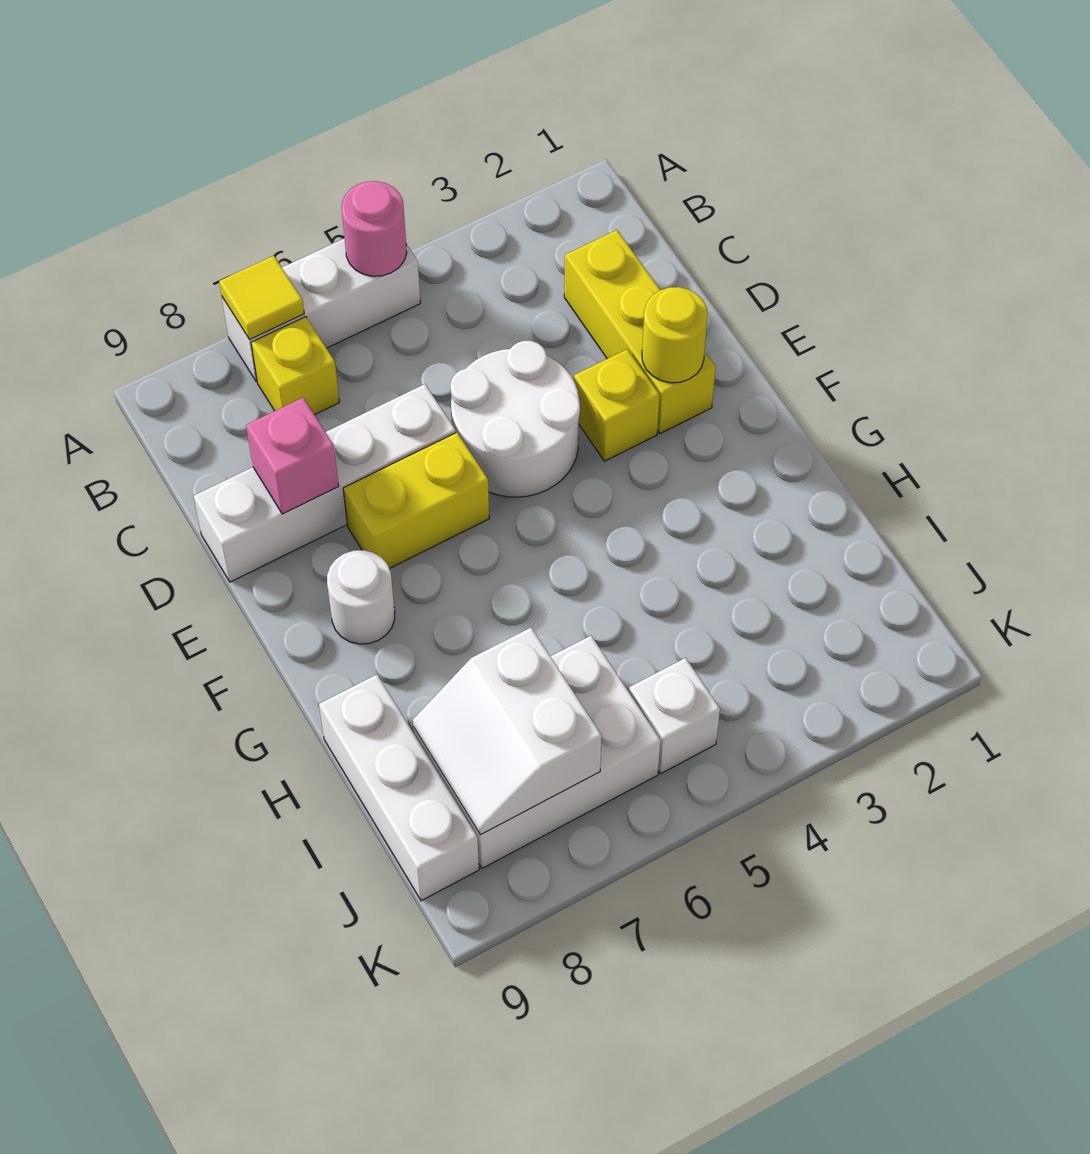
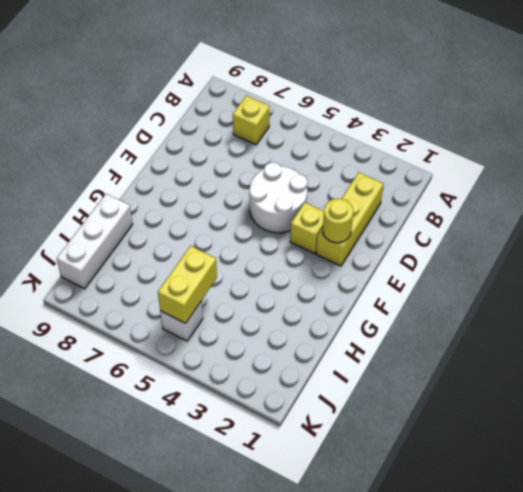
yellow brick I5:J5 level 2 -> yellow brick E6:E7 level 1
none -> white brick A5:A7 level 1
none -> white brick D6:D9 level 1
none -> white round brick F8 level 1

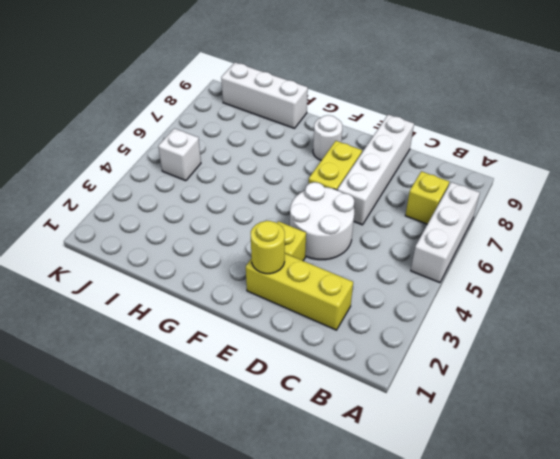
none -> white brick I6:J8 level 1
none -> pink round brick A5 level 2
none -> yellow tile A7 level 2

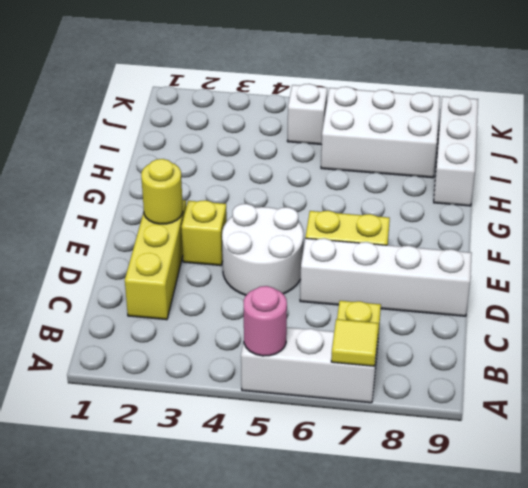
none -> white round brick F8 level 1
none -> pink brick D8 level 2
none -> white slope I7:J8 level 2 top 7

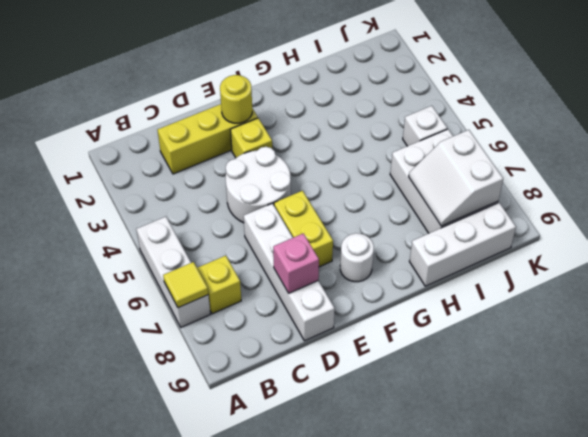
white slope I7:J8 level 2 top J -> white slope I7:J8 level 2 top 7
none -> pink round brick A5 level 2

